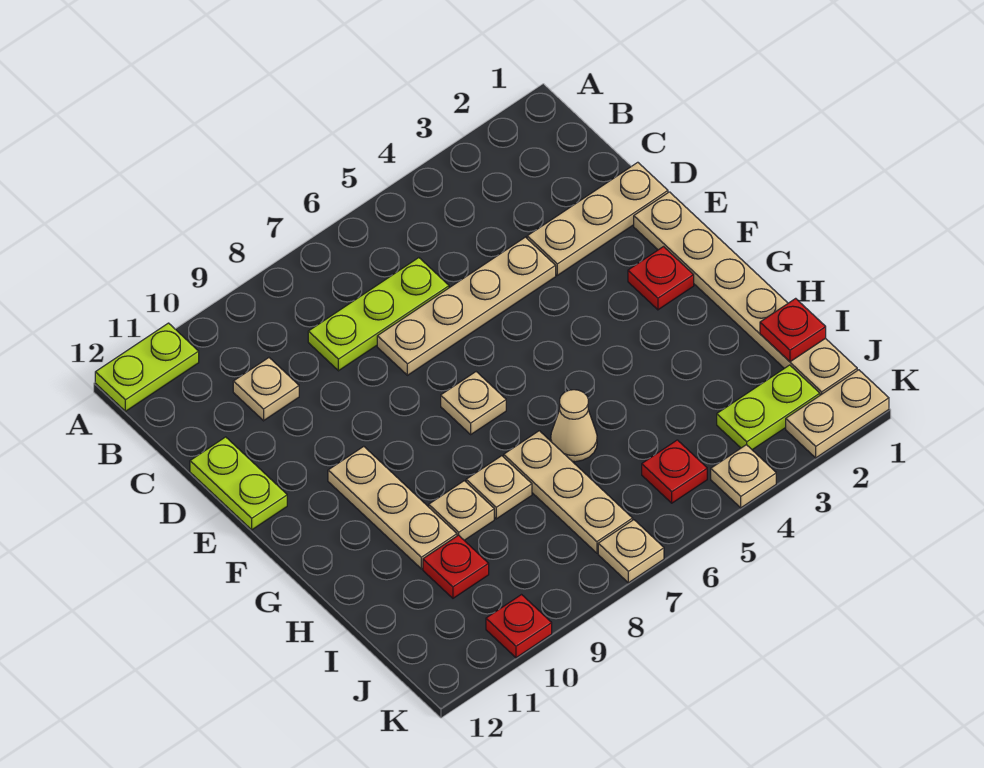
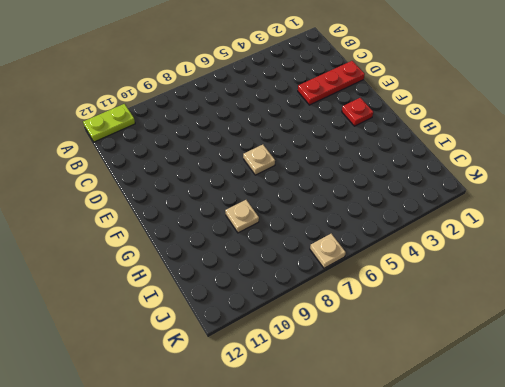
red plate D1:D3 level 1 -> tan plate D1:D3 level 1
none -> lime plate C6:C8 level 1
none -> tan plate C10 level 1
none -> tan plate D4:D7 level 1

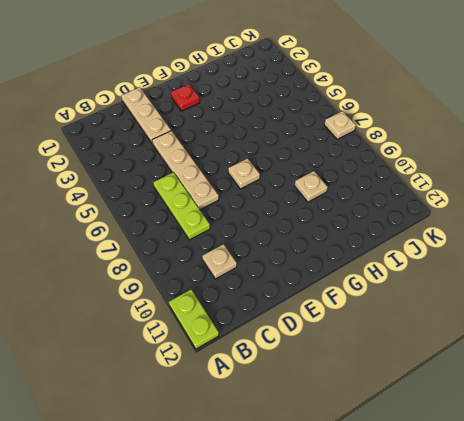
none -> lime plate D12:E12 level 1
none -> tan plate E1:J1 level 1
none -> tan plate F10:H10 level 1

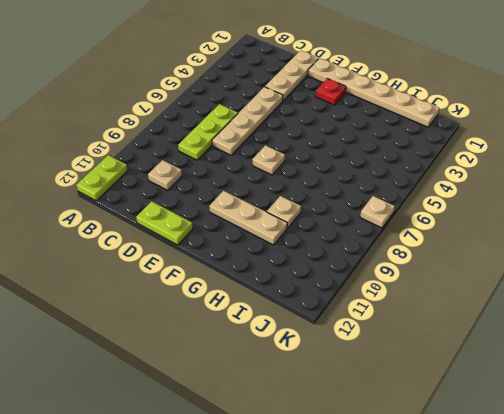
none -> tan cone H6 level 1
none -> tan plate H7:J7 level 1
none -> tan plate H8 level 1

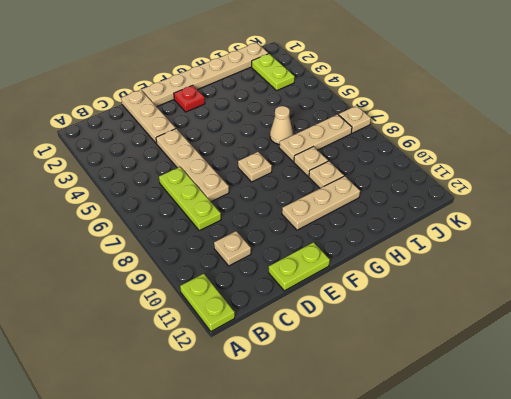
none -> red plate I10 level 1
none -> red plate J5 level 1
none -> tan plate K1:K2 level 1

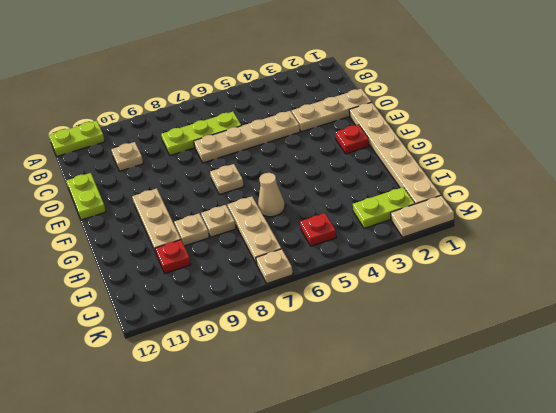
none -> tan plate K4 level 1
none -> red plate K10 level 1
none -> red plate I1 level 2

